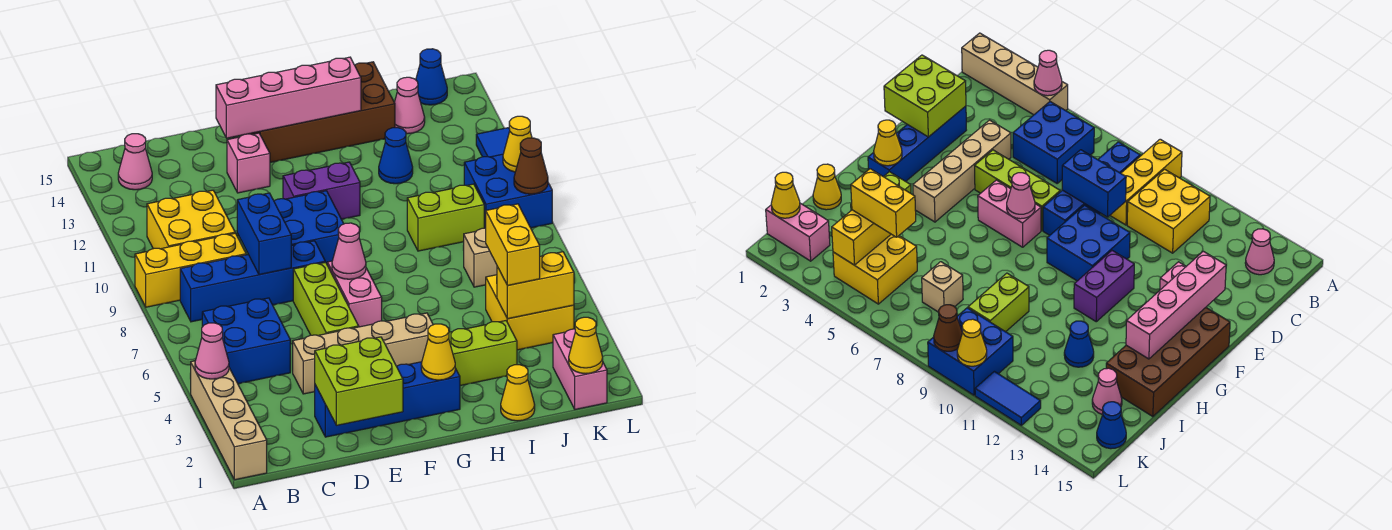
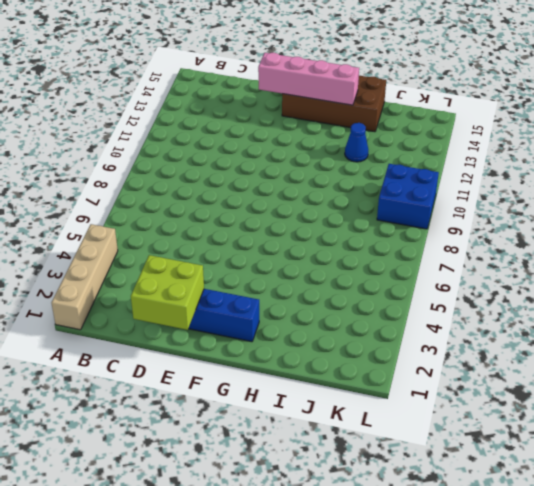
none -> yellow brick A9:C9 level 1
none -> blue brick B5:C6 level 1
none -> blue brick B8:E8 level 1
none -> yellow brick B10:C11 level 1

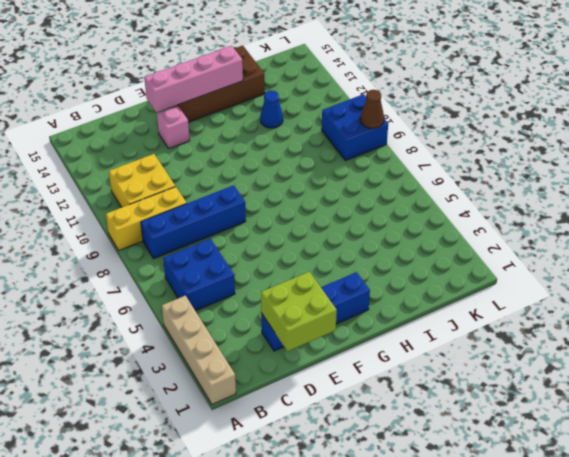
none -> pink cone B14 level 1
none -> tan brick D4:G4 level 1
none -> lime brick E5:E7 level 1
none -> blue brick E9:F10 level 1

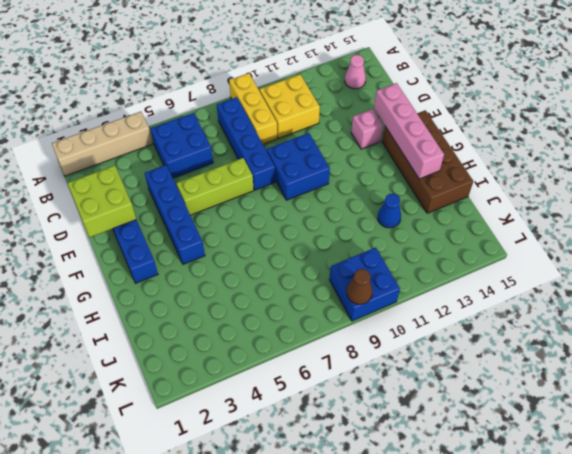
blue brick D4:G4 level 1 -> tan brick D4:G4 level 1
none -> pink brick F6:F7 level 1
none -> purple brick F11:G11 level 1
none -> lime brick H3:I3 level 1
none -> yellow cone I1 level 1

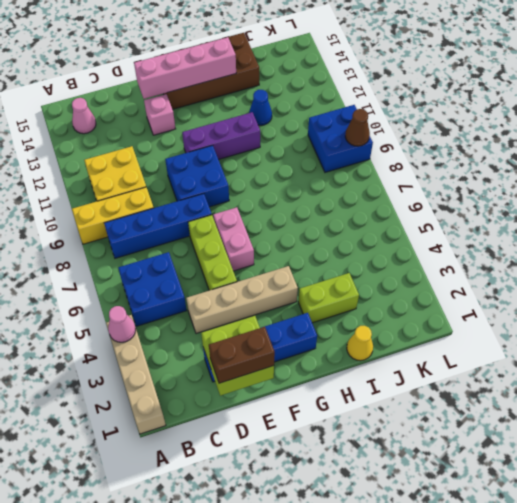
brown brick D1:E1 level 3 -> none
purple brick F11:H11 level 1 -> purple brick F11:G11 level 1
none -> lime brick I9:J9 level 1
none -> yellow brick J4:K5 level 1
none -> tan brick J7 level 1
none -> pink cone J14 level 1

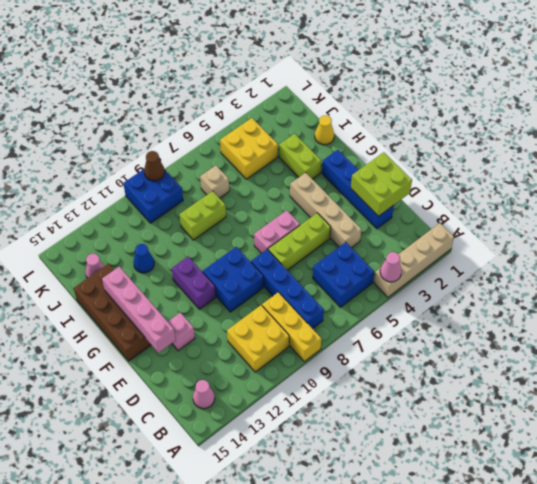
lime brick I8:I9 level 1 -> lime brick I9:J9 level 1
none -> pink brick K1:K2 level 1
none -> blue cone K15 level 1
none -> blue tile L11:L12 level 1
none -> blue brick D8:D9 level 2

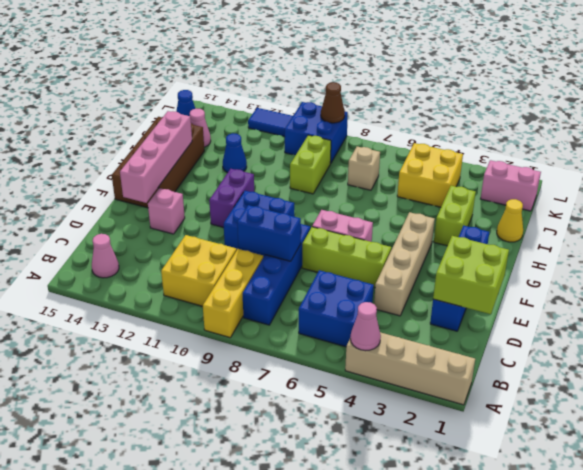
none -> pink cone F7 level 2
none -> yellow cone G2 level 2
none -> yellow brick J4:K4 level 2
none -> yellow cone K1 level 2

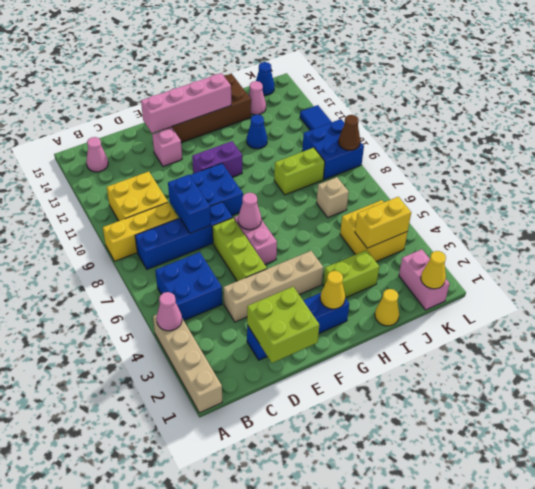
none -> yellow cone L10 level 2
none -> yellow brick J4:J5 level 3

